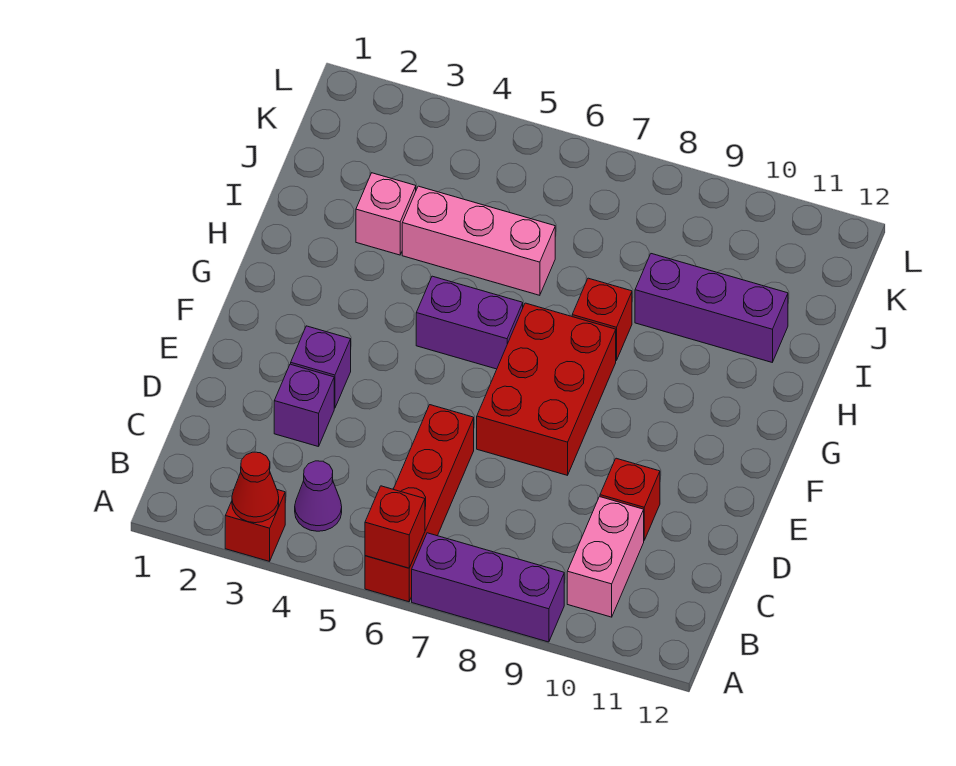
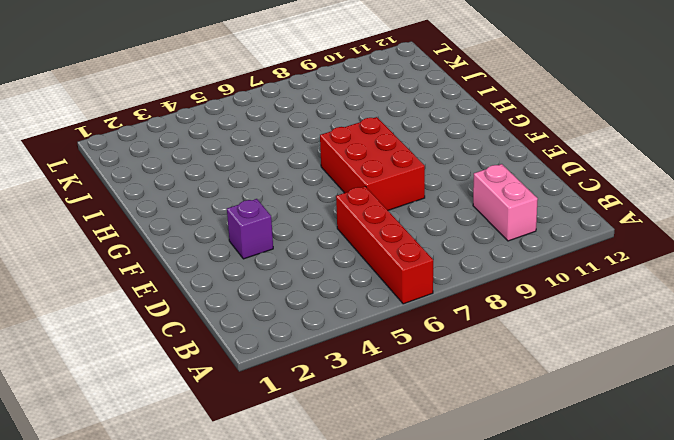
none -> red brick A3 level 1
none -> purple brick A7:A9 level 1
none -> purple cone B4 level 1

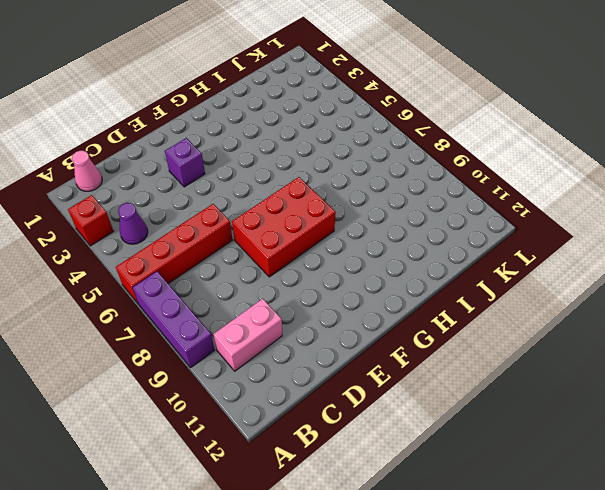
pink cone B1 level 1 -> none
none -> purple brick D3 level 1
none -> red brick D10 level 1
none -> purple brick G5:G6 level 1

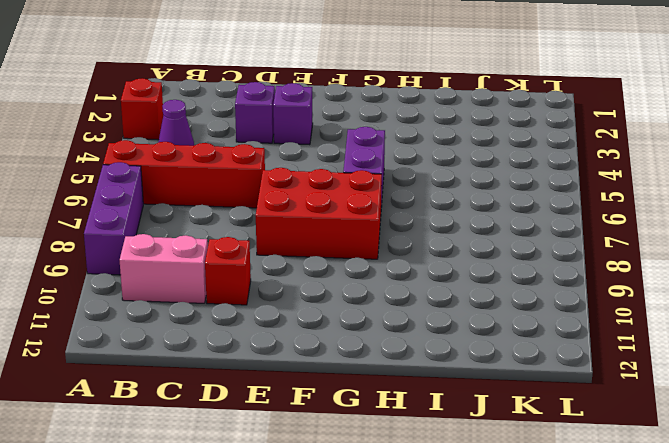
none -> red brick H8 level 1
none -> pink brick I3 level 1
none -> pink brick I4:I6 level 1

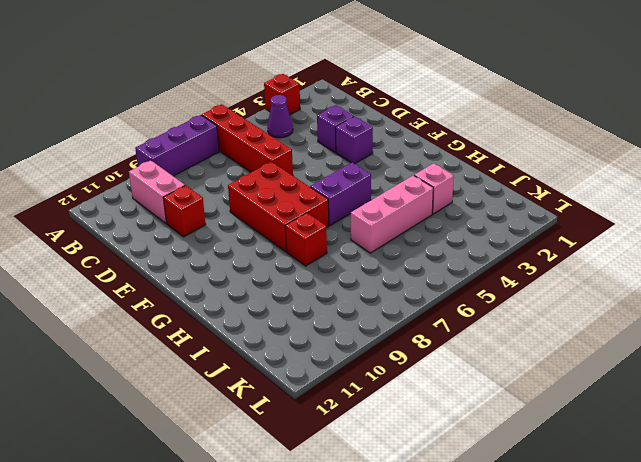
none -> purple brick I9:I11 level 1
none -> red cone A3 level 2
none -> red brick A6 level 2

